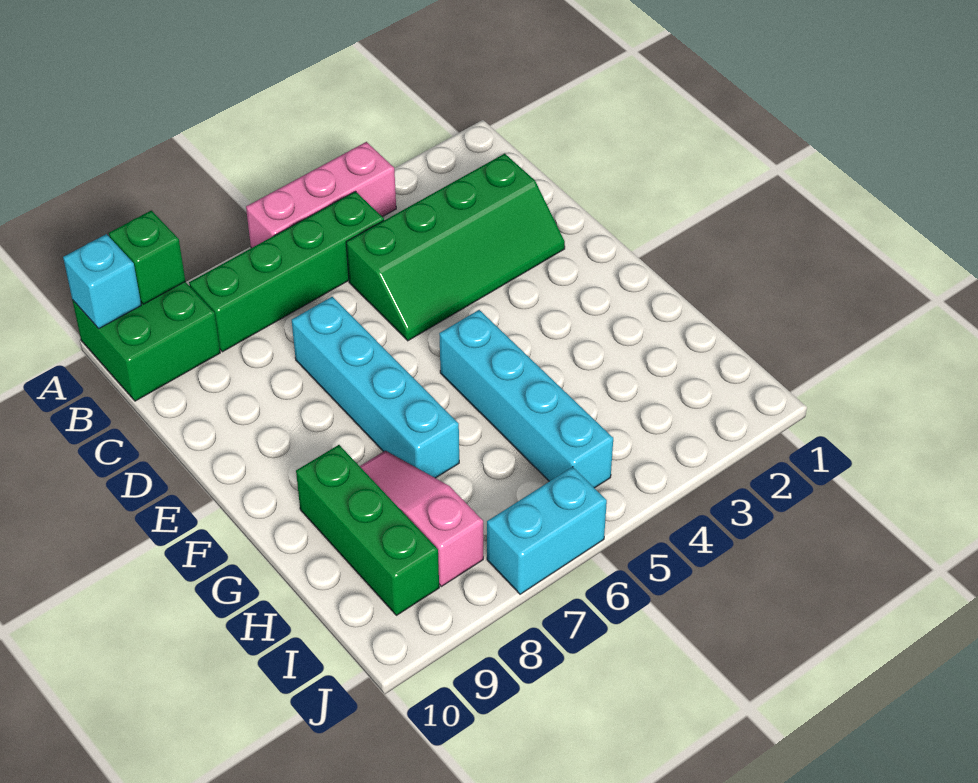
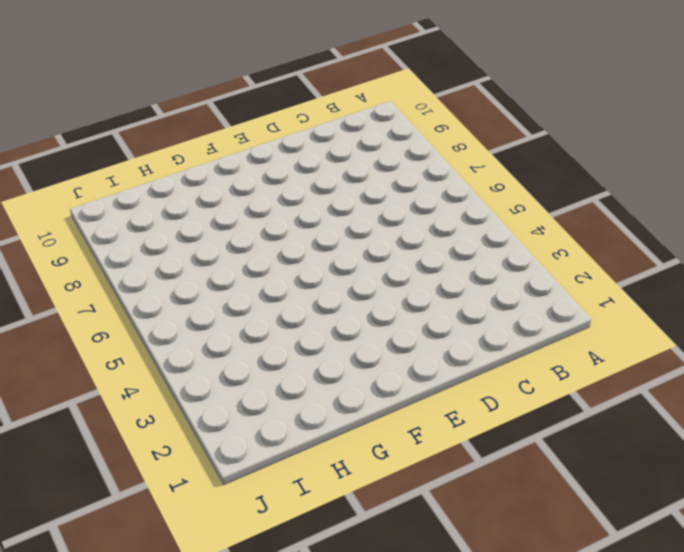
none -> pink brick A4:A6 level 1
none -> green brick A9:B10 level 1

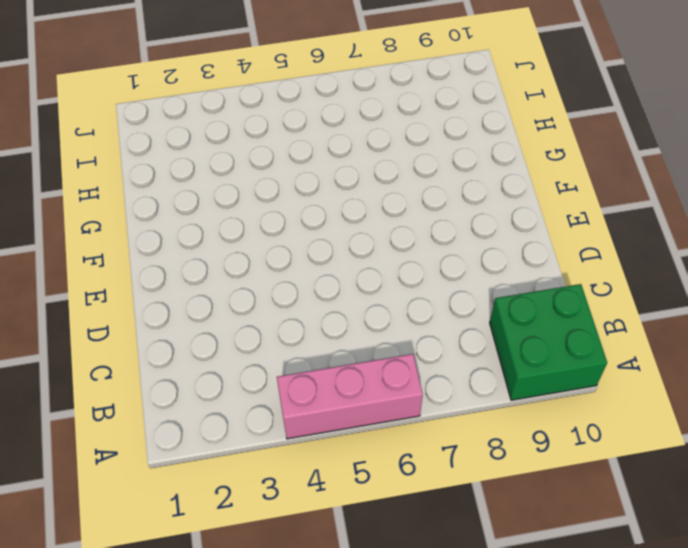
none -> green brick B5:B8 level 1
none -> green slope C2:D5 level 1 top C

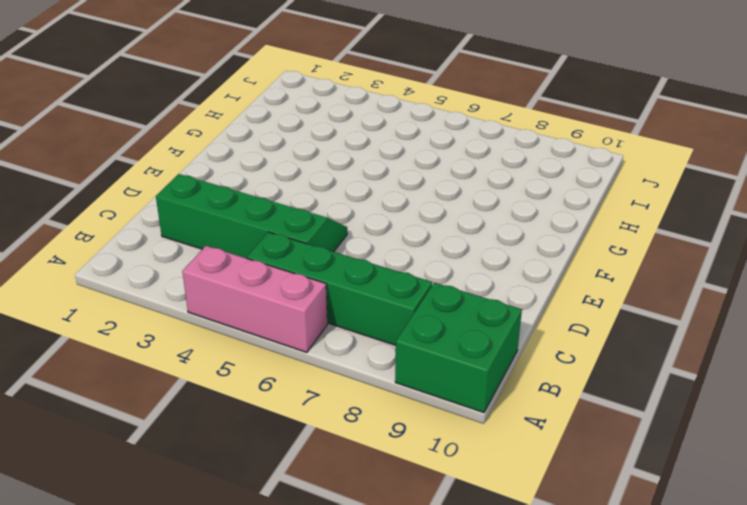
none -> cyan brick D7:G7 level 1
none -> cyan brick F5:I5 level 1

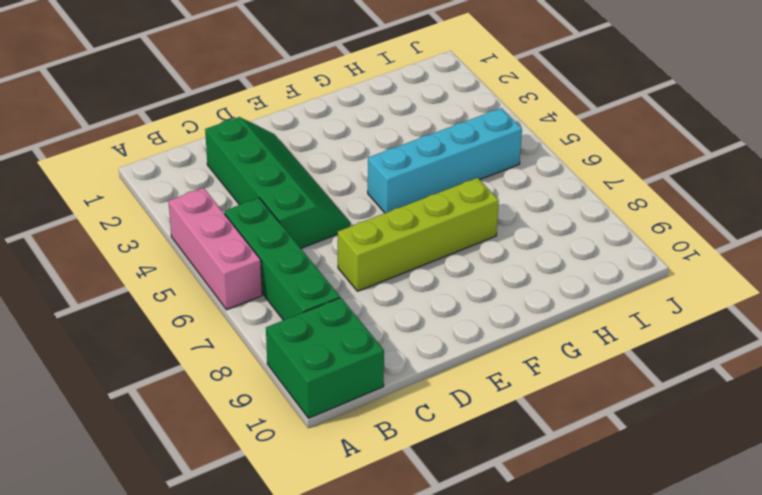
lime brick D7:G7 level 1 -> cyan brick D7:G7 level 1
none -> pink slope G8:I8 level 1 top I
none -> green brick G9:I9 level 1

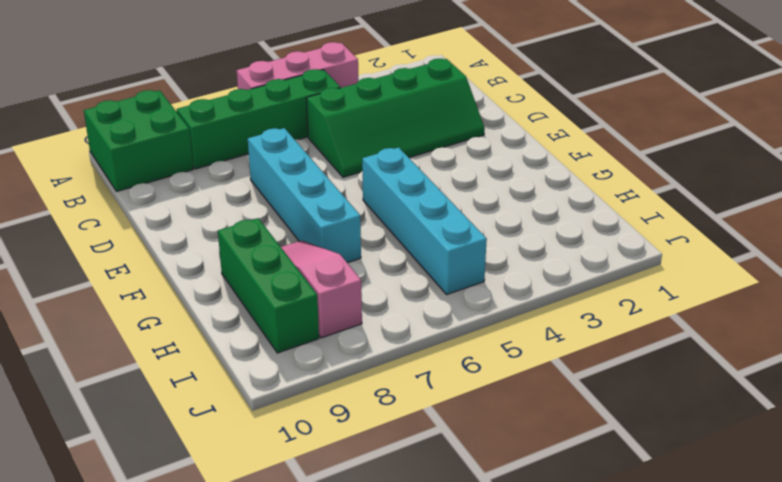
none -> cyan brick J6:J7 level 1
none -> green brick A9 level 2

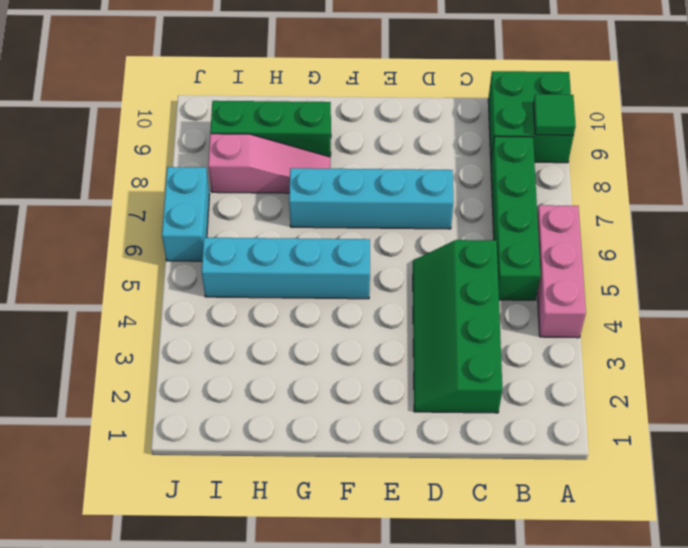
green tile A9 level 2 -> green brick A9 level 2
none -> cyan brick A10 level 2

